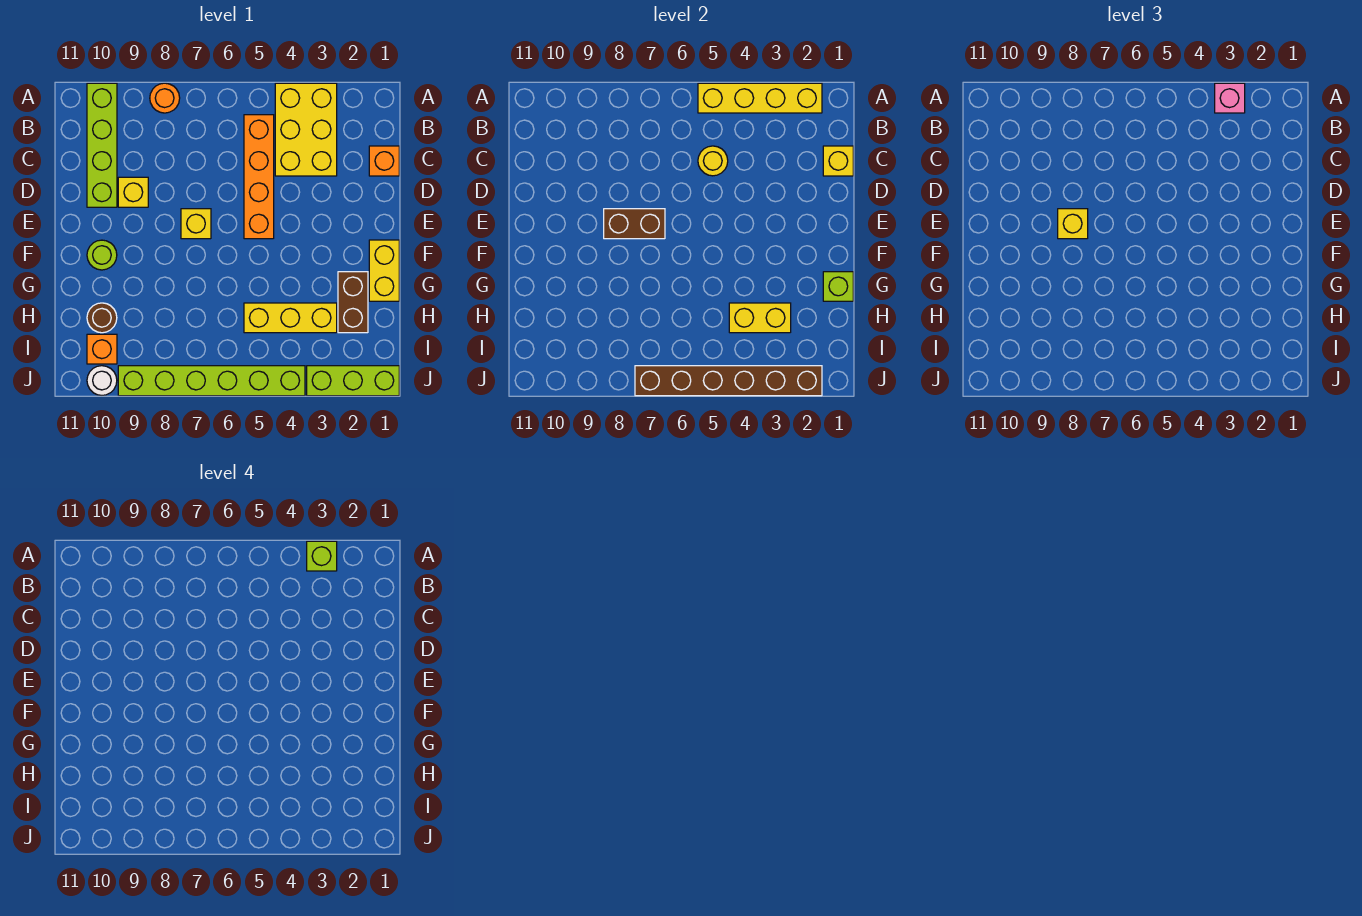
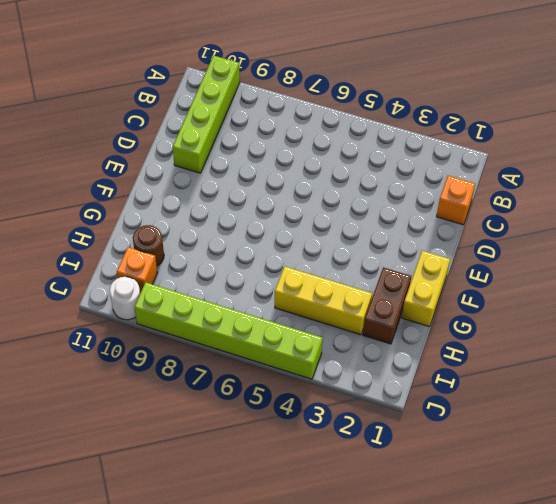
none -> yellow brick A3:C4 level 1
none -> orange round brick A8 level 1
none -> orange brick B5:E5 level 1

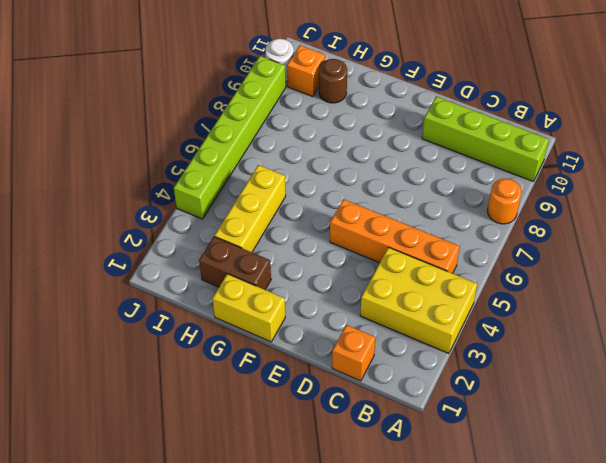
none -> yellow brick D9 level 1
none -> yellow brick E7 level 1
none -> lime round brick F10 level 1

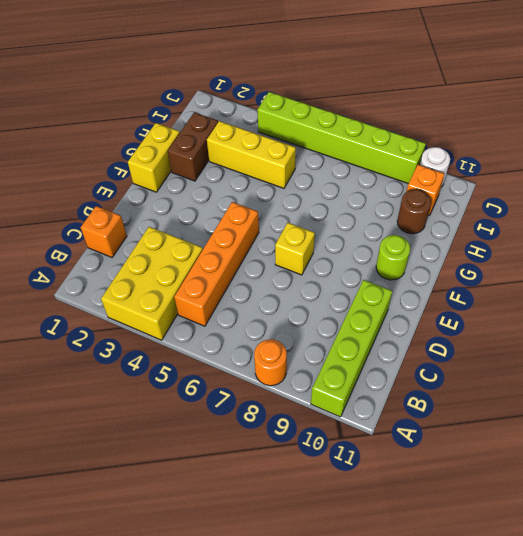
none -> yellow brick D9 level 1
none -> lime brick J1:J3 level 1
none -> yellow brick A2:A5 level 2

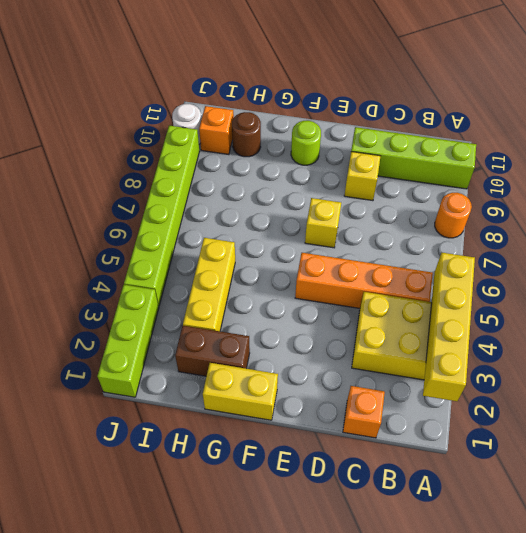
none -> yellow brick C1 level 2
none -> yellow round brick C5 level 2
none -> brown brick E7:E8 level 2

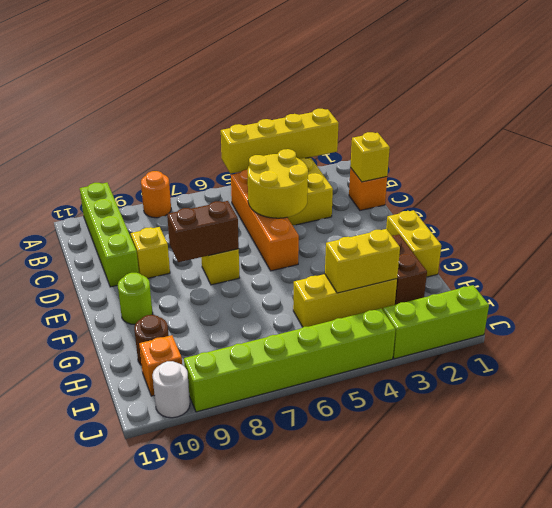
yellow round brick C4:D5 level 2 -> yellow round brick C5 level 2
none -> lime brick G1 level 2
none -> brown brick J2:J7 level 2
none -> pink brick A3 level 3

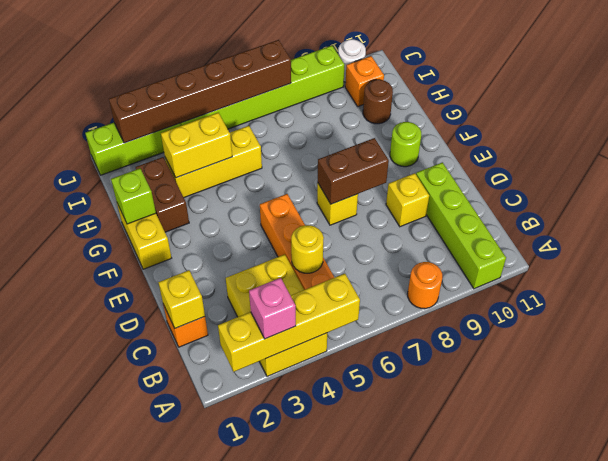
none -> yellow brick E8 level 3
none -> lime brick A3 level 4

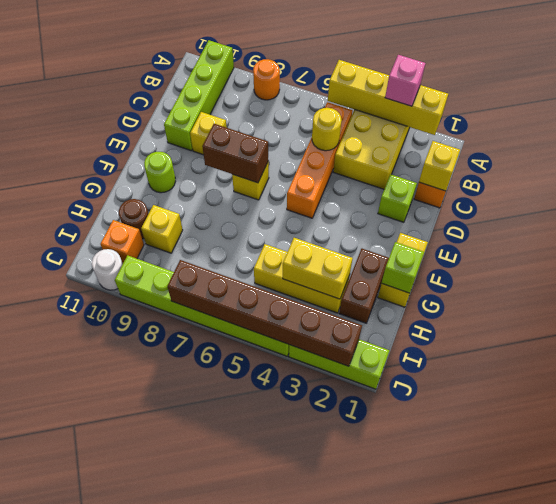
lime brick D2 level 1 -> lime brick A3 level 4
yellow brick H9 level 1 -> yellow brick E8 level 3

